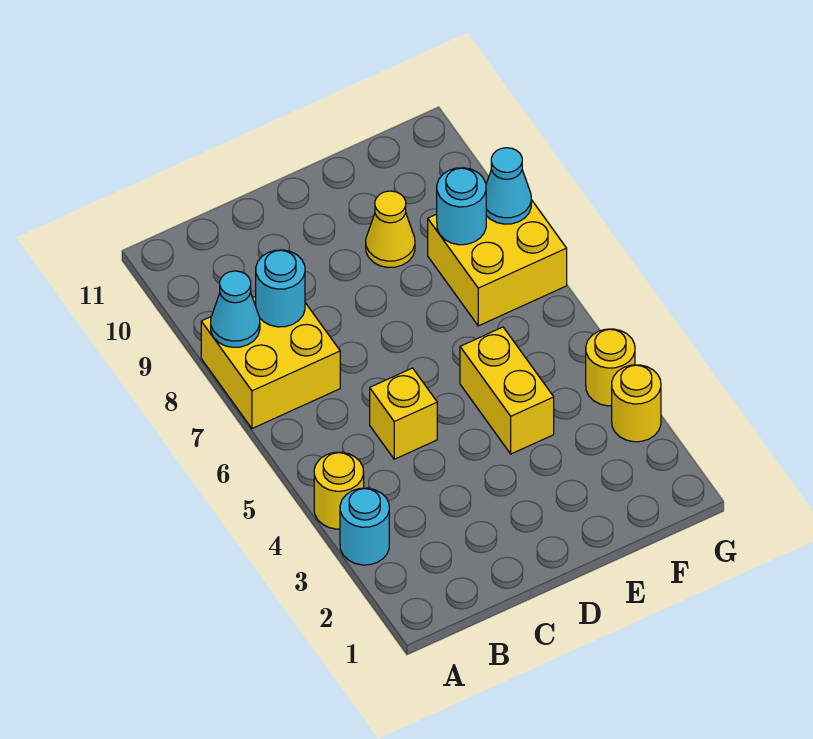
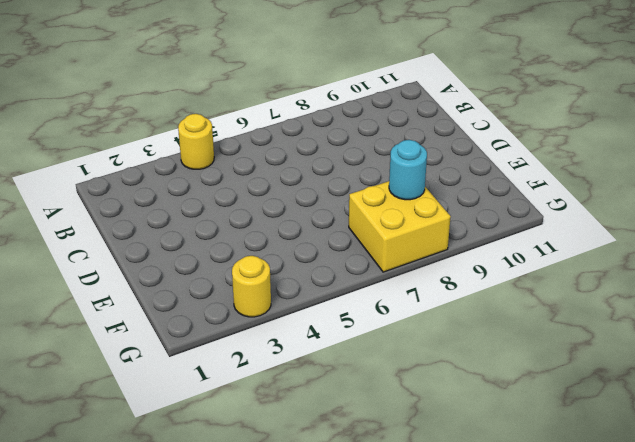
none -> cyan round brick A3 level 1
none -> yellow brick A7:B8 level 1
none -> yellow brick C5 level 1

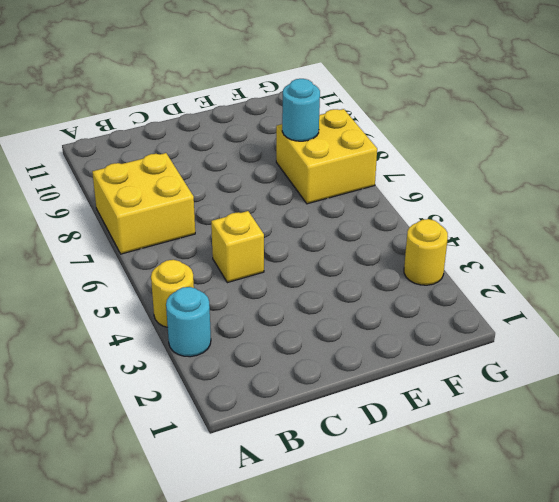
none -> yellow brick E4:E5 level 1
none -> yellow cone E9 level 1
none -> yellow round brick G4 level 1

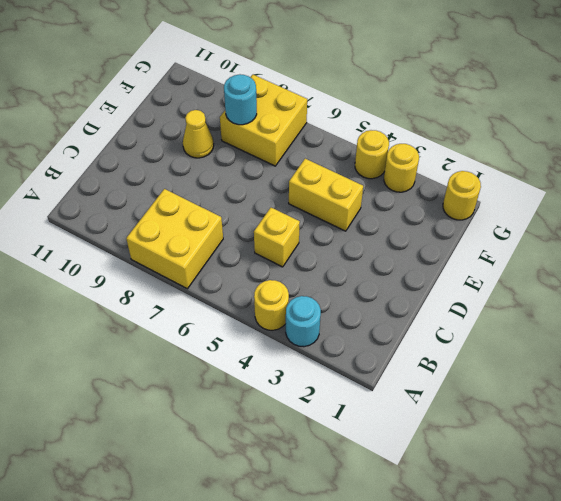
yellow round brick G1 level 1 -> none
none -> cyan cone A8 level 2
none -> cyan round brick B8 level 2
none -> cyan cone G8 level 2

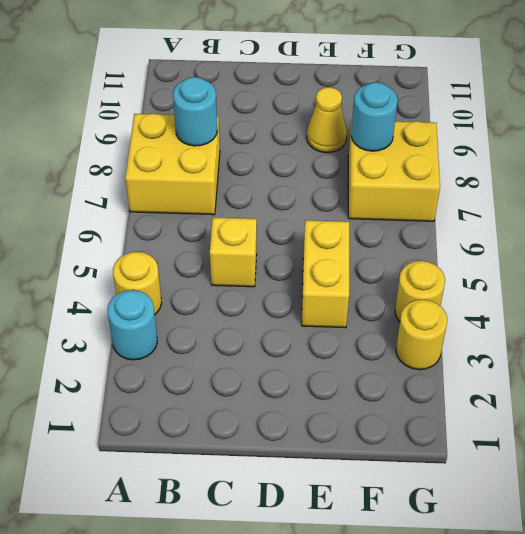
none -> cyan cone A8 level 2
none -> cyan cone G8 level 2

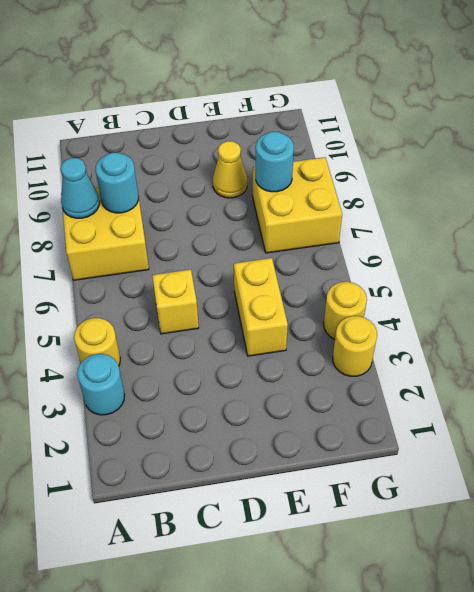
none -> cyan cone G8 level 2

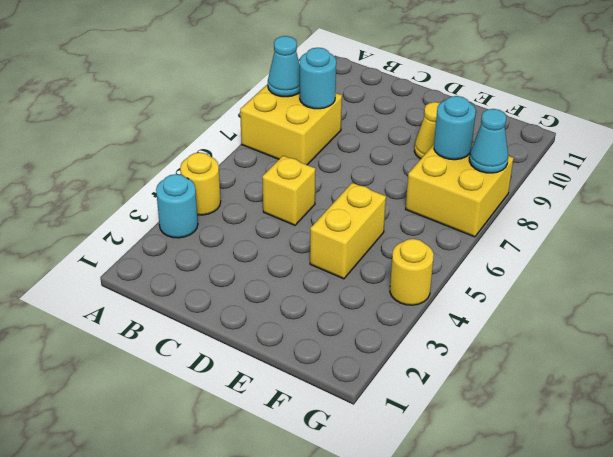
none -> yellow round brick G3 level 1

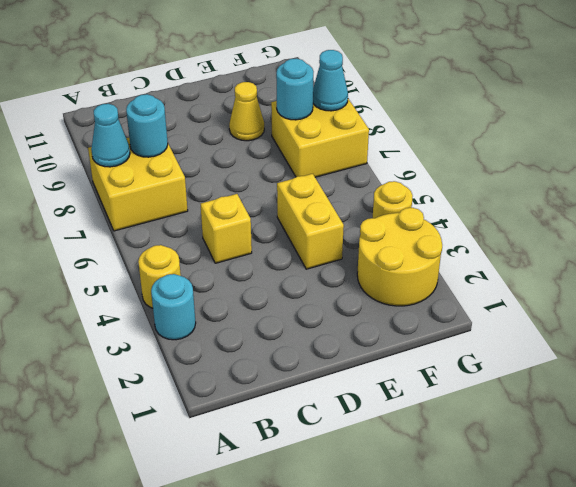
yellow round brick F2:G3 level 1 -> yellow round brick G3 level 1

